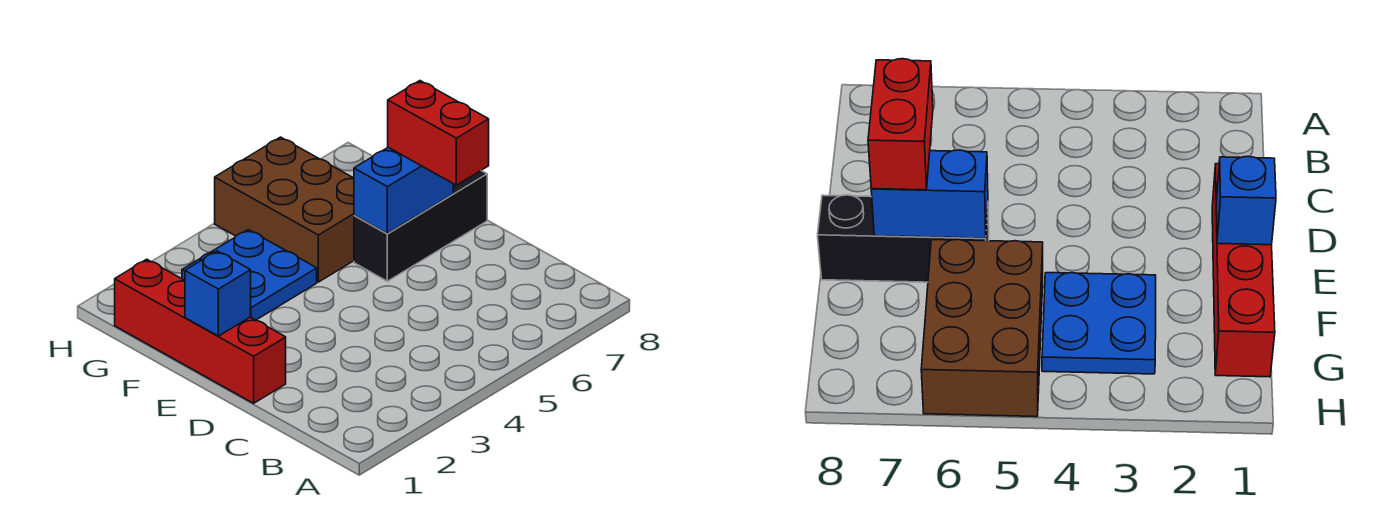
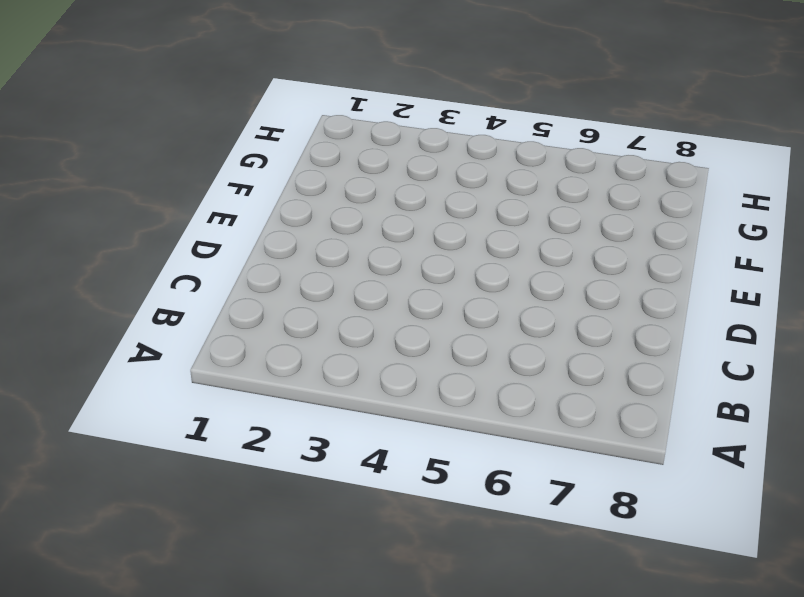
none -> red brick D1:G1 level 1
none -> black brick E6:E8 level 1

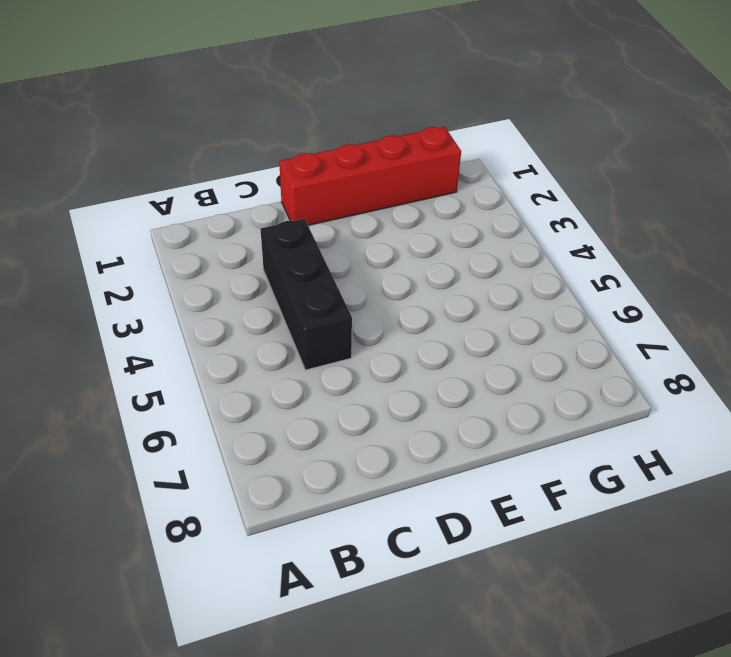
black brick C3:C5 level 1 -> black brick E6:E8 level 1
none -> blue plate F3:G4 level 1
none -> brown brick F5:H6 level 1

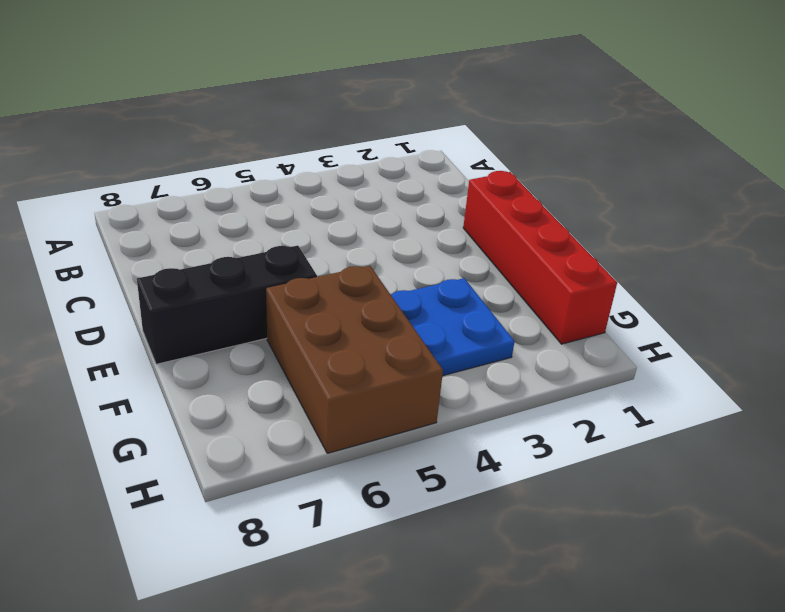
none -> blue brick E1 level 2
none -> blue brick E6:E7 level 2

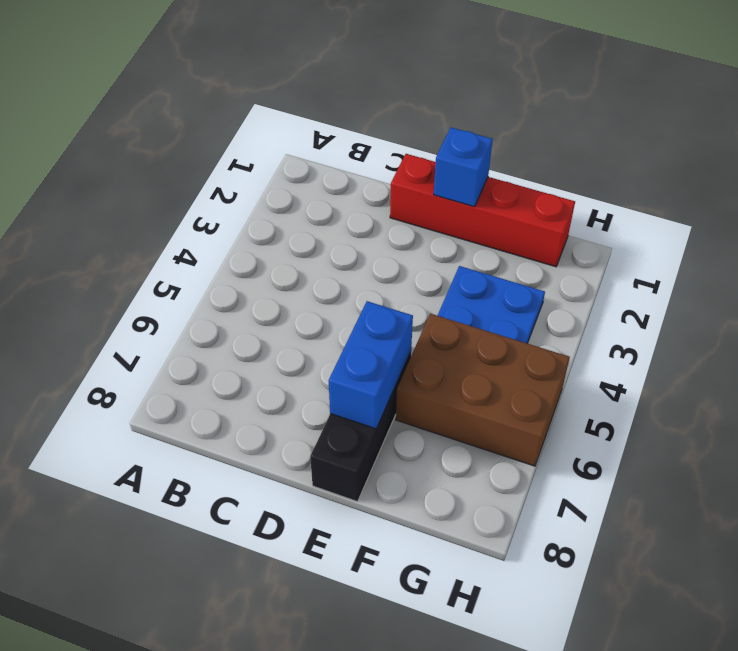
none -> red brick D7:E7 level 3

